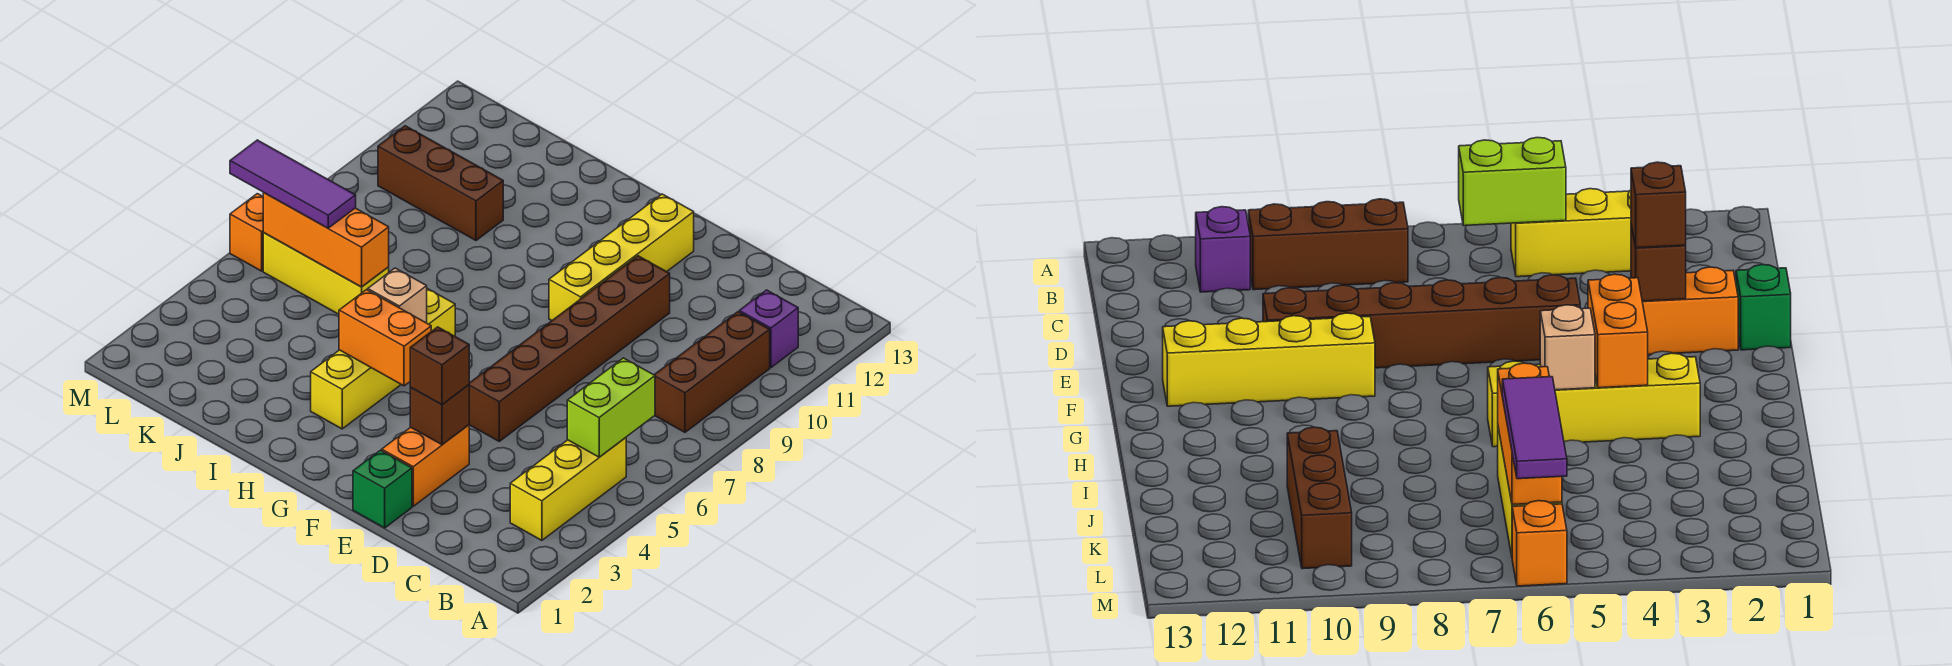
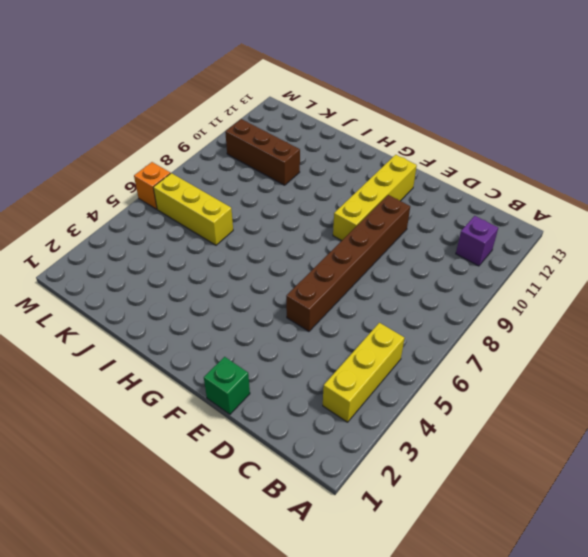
none -> brown brick B8:B10 level 1
none -> orange brick E2:E3 level 1
none -> yellow brick H3:H6 level 1

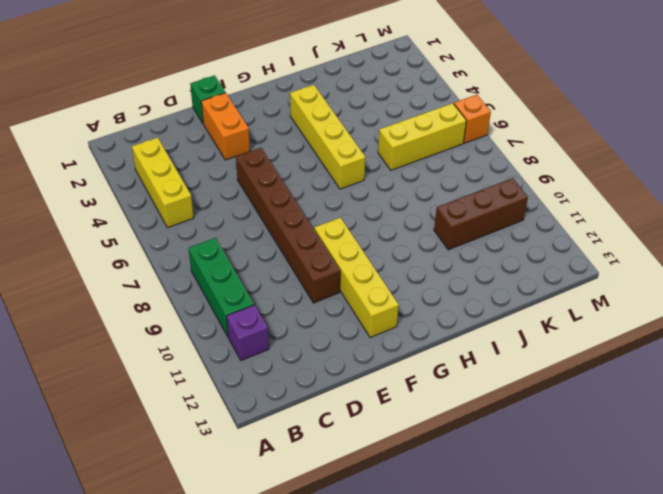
green brick B8:B10 level 1 -> brown brick B8:B10 level 1
none -> lime brick B5:B6 level 2
none -> brown brick E3 level 2
none -> orange brick G4:H4 level 2

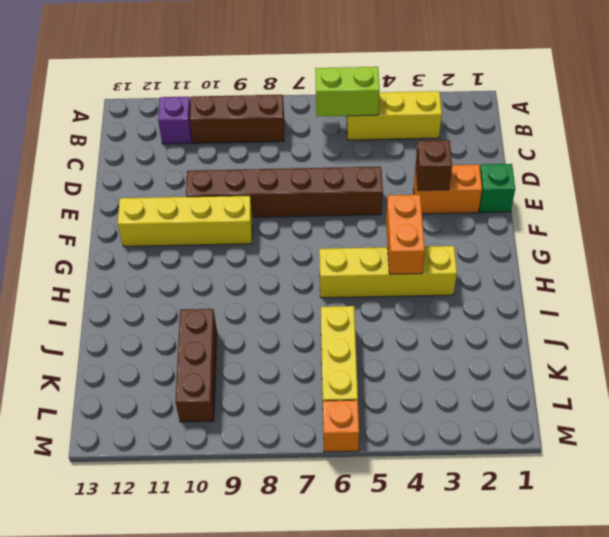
none -> tan brick H5 level 2
none -> orange brick J6:L6 level 2
none -> brown brick E3 level 3

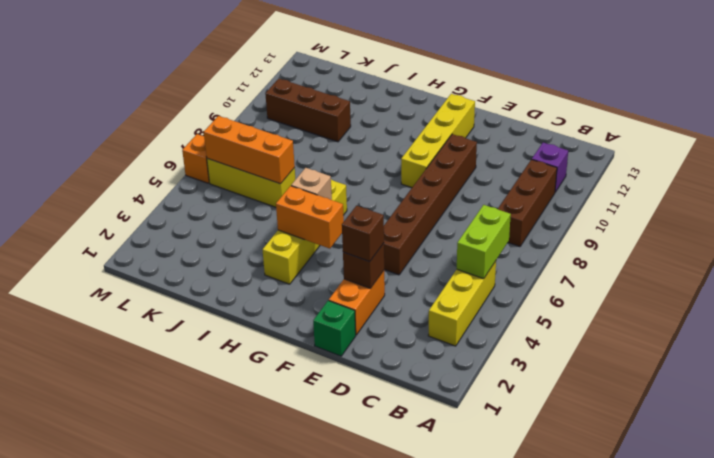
none -> purple tile K6:M6 level 3

